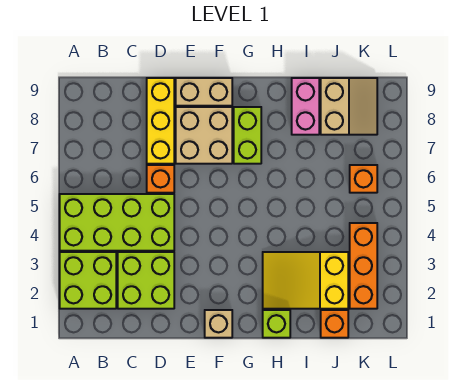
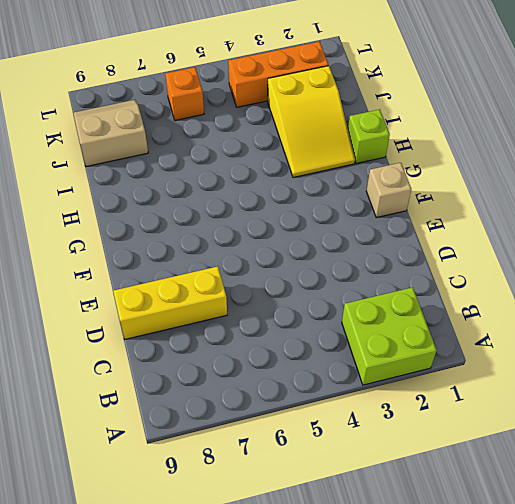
none -> lime brick A4:D5 level 1
none -> lime brick C2:D3 level 1
none -> orange brick D6 level 1

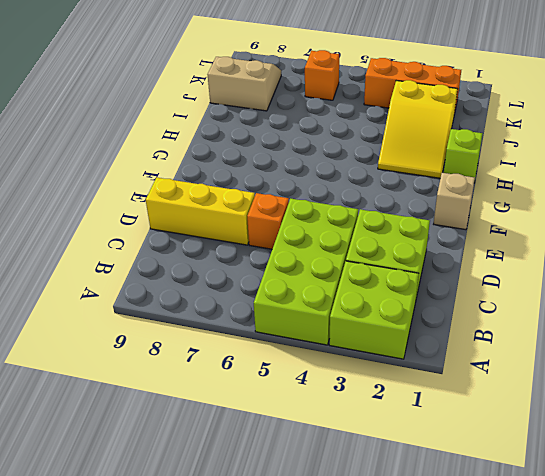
none -> tan brick E7:F8 level 1
none -> tan brick E9:F9 level 1
none -> lime brick G7:G8 level 1

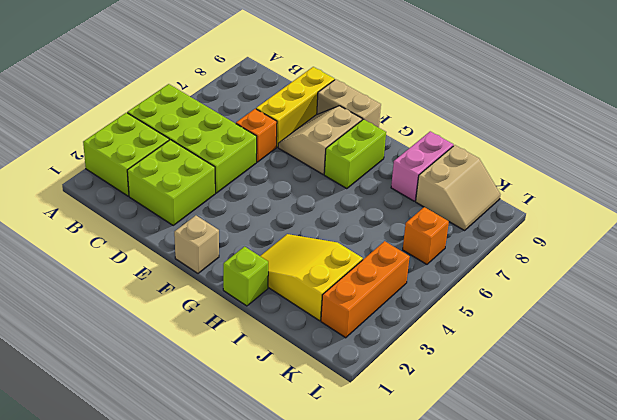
tan slope E7:F8 level 1 top F -> tan brick E7:F8 level 1
none -> orange brick J1 level 1

